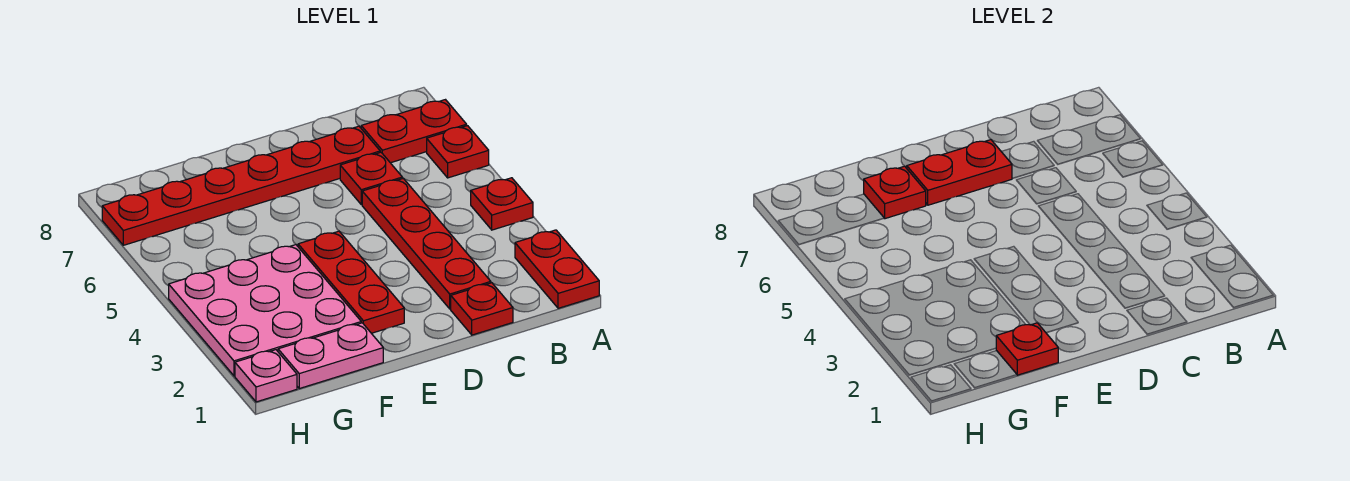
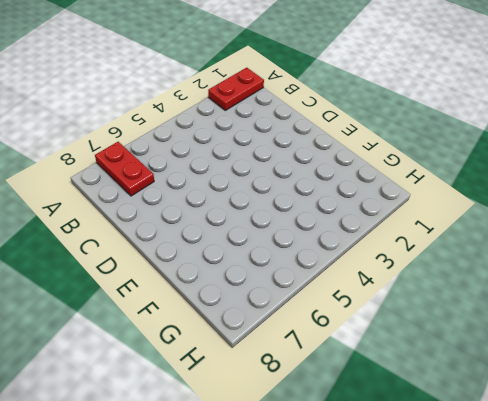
none -> red plate A4 level 1
none -> red plate A6 level 1
none -> red plate C1 level 1

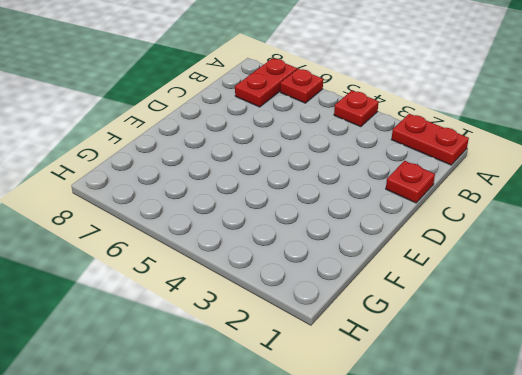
none -> red plate C2:C5 level 1
none -> red plate C6 level 1
none -> red plate C7:H7 level 1

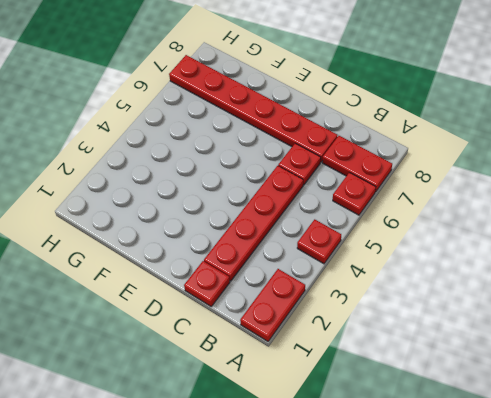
none -> red plate E2:E4 level 1
none -> pink plate F1:G1 level 1
none -> pink plate F2:H4 level 1

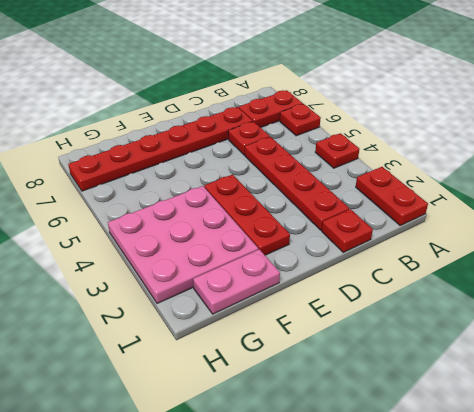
none -> pink plate H1 level 1
none -> red plate D7:E7 level 2
none -> red plate F1 level 2

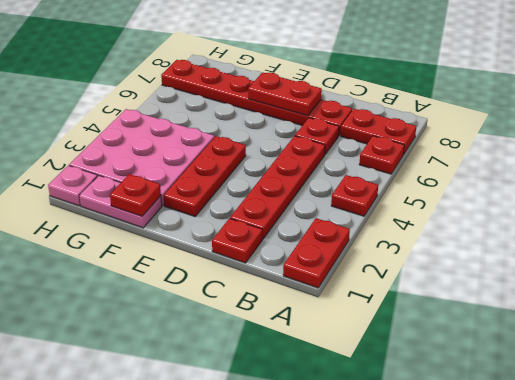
none -> red plate F7 level 2

